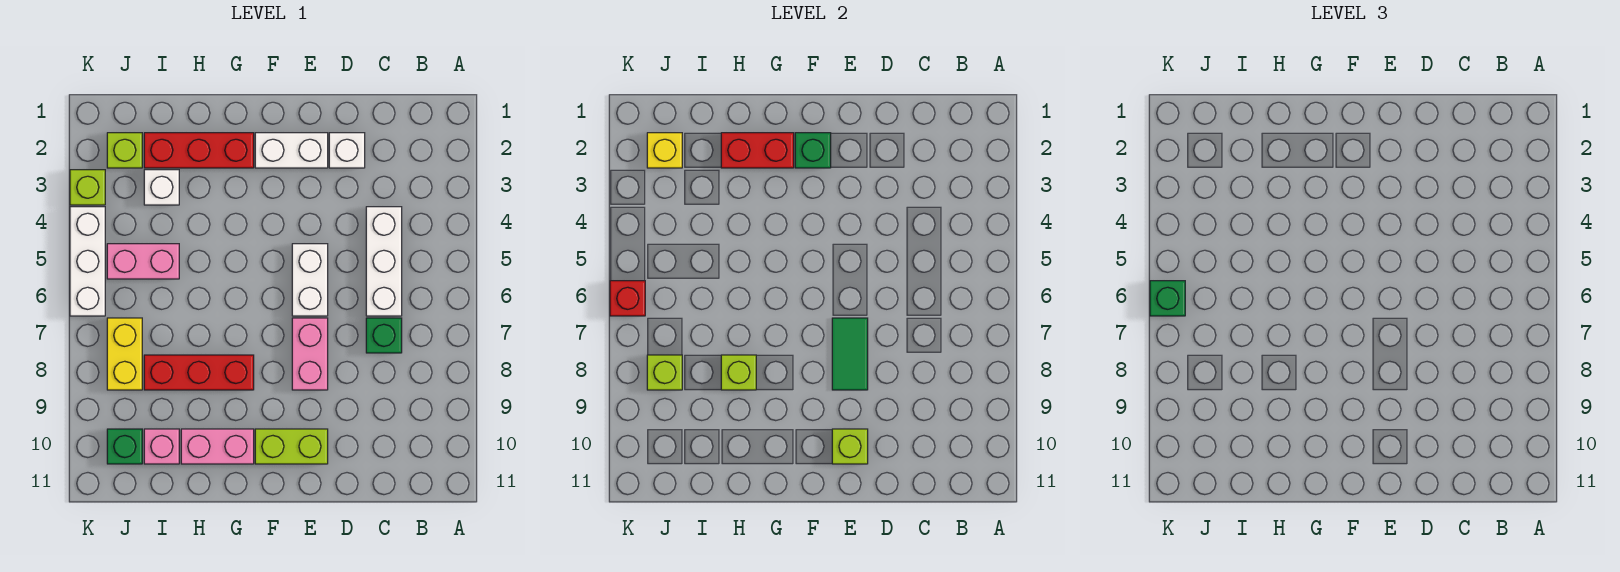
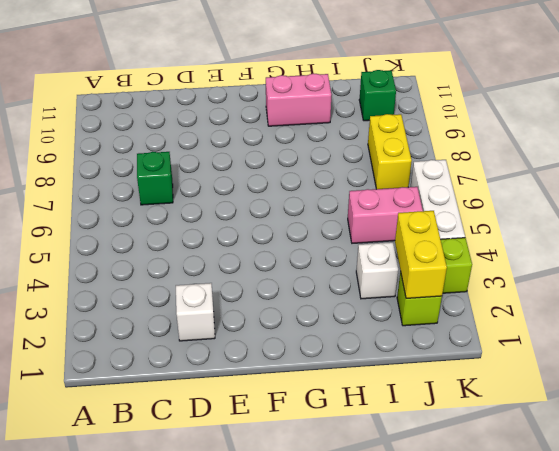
yellow brick J2:J3 level 2 -> yellow brick J2 level 2
none -> white brick C4:C6 level 1
none -> white brick E2:F2 level 1
none -> white brick E5:E6 level 1

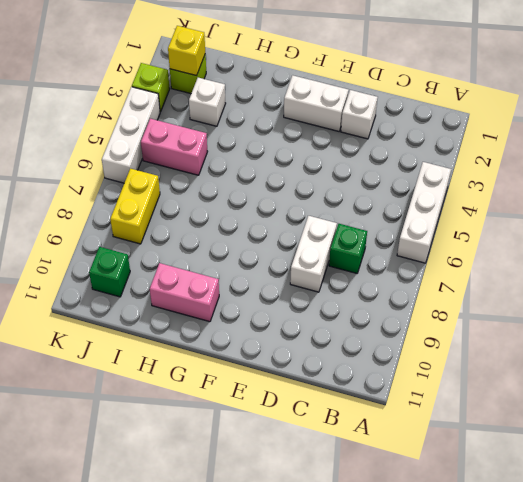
white brick A4:A6 level 1 -> white brick C4:C6 level 1
white brick D7:D8 level 1 -> white brick E5:E6 level 1
none -> pink brick E7:E8 level 1
none -> lime brick E10:F10 level 1
none -> red brick G2:I2 level 1

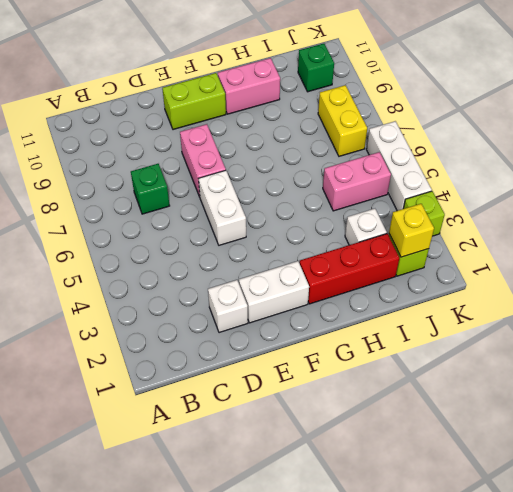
none -> white brick C4:C6 level 1
none -> red brick G8:I8 level 1
none -> pink brick I10 level 1

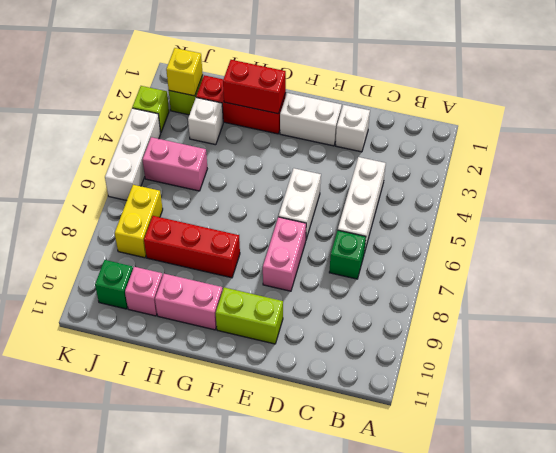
none -> green tile E7:E8 level 2
none -> lime brick E10 level 2
none -> green brick F2 level 2

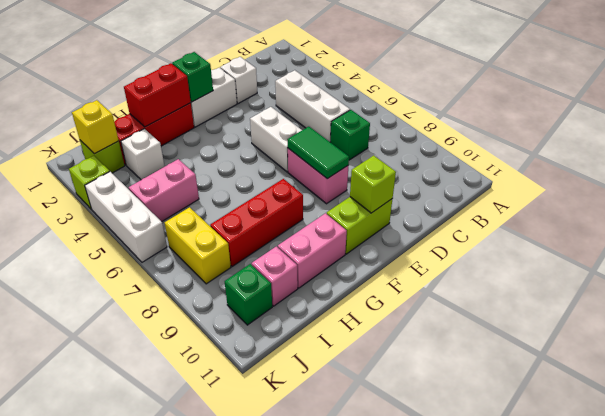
none -> lime brick H8 level 2
none -> lime brick J8 level 2
none -> red brick K6 level 2

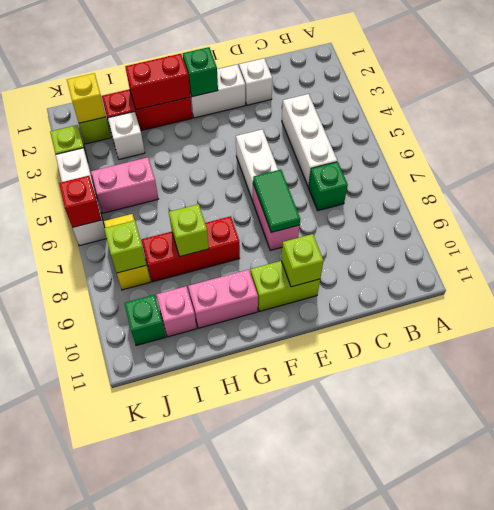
none -> green brick K6 level 3

